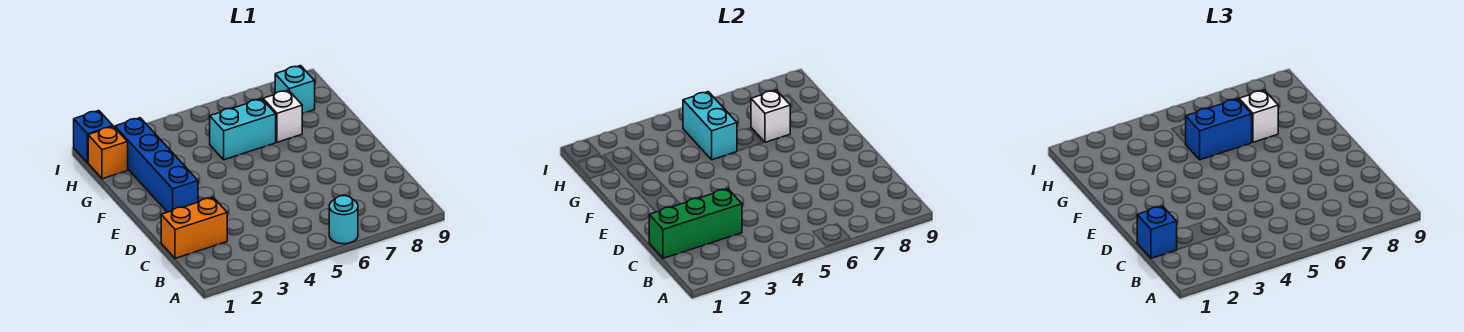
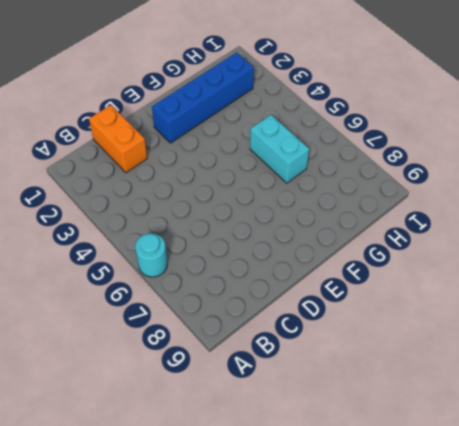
none -> white brick G7 level 1
none -> orange brick H1 level 1
none -> cyan brick H8 level 1

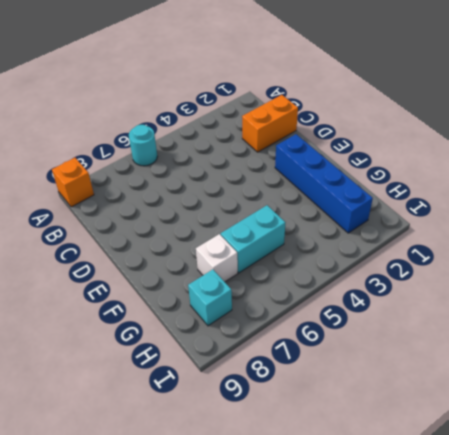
orange brick A9 level 1 -> orange brick H1 level 1
none -> blue brick I1 level 1
none -> green brick C1:C3 level 2
none -> cyan brick G5:H5 level 2

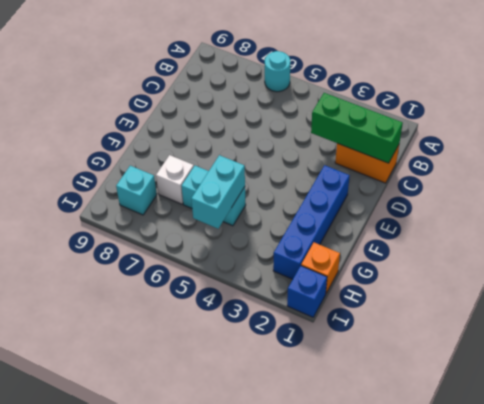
none -> white brick G7 level 2
none -> blue brick C1 level 3
none -> blue brick G5:G6 level 3

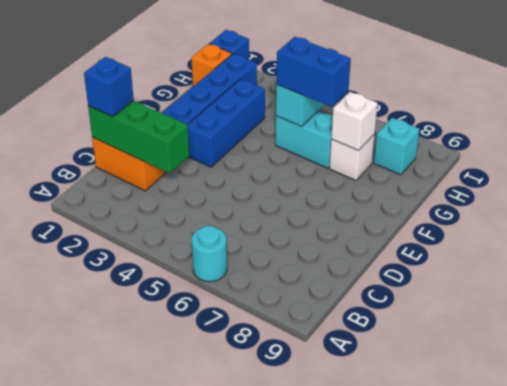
blue brick E3:G3 level 1 -> none
none -> white brick G7 level 3

